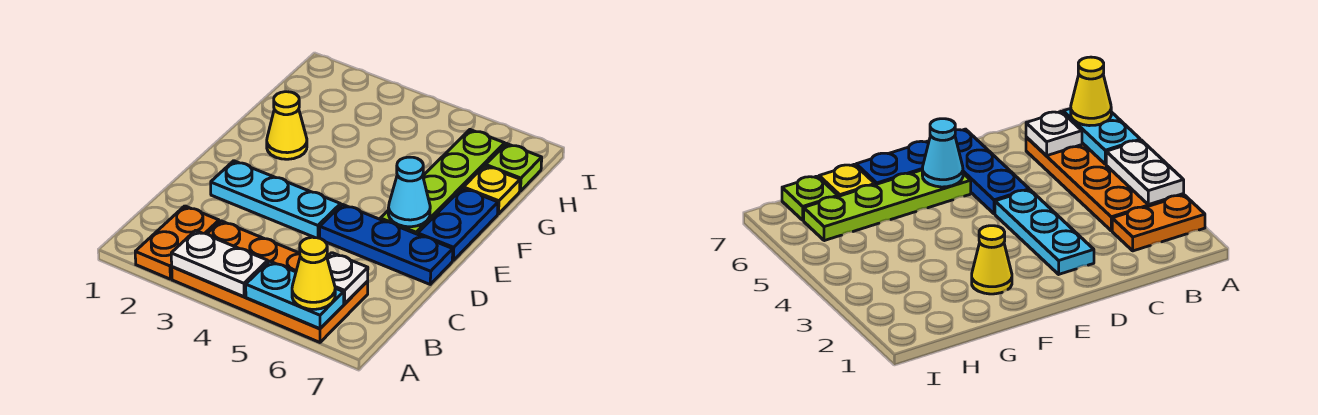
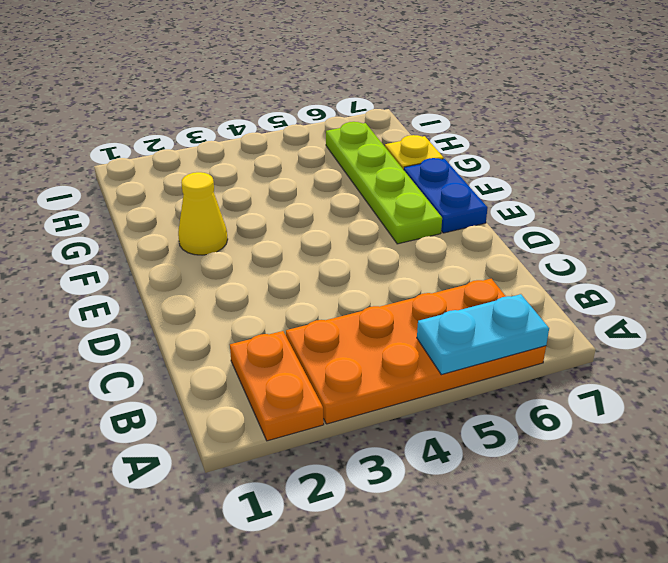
none -> cyan plate D2:D4 level 1
none -> blue plate D5:D7 level 1
none -> lime plate H7 level 1

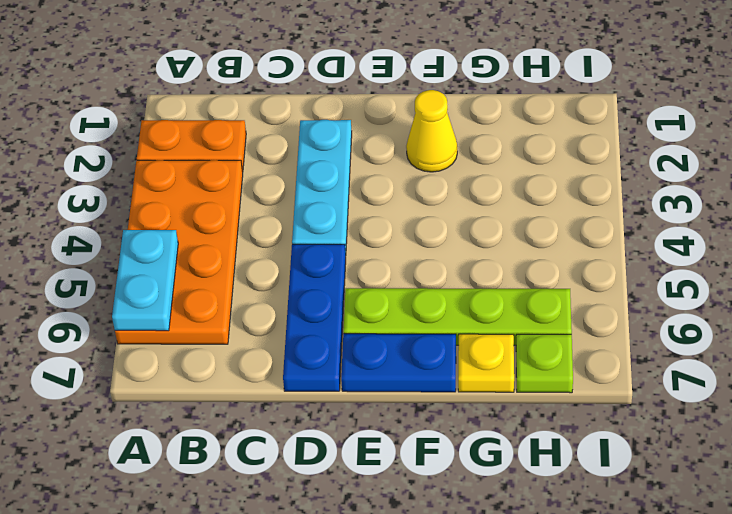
none -> white plate A3:A4 level 2
none -> white plate B6 level 2
none -> cyan cone E6 level 2

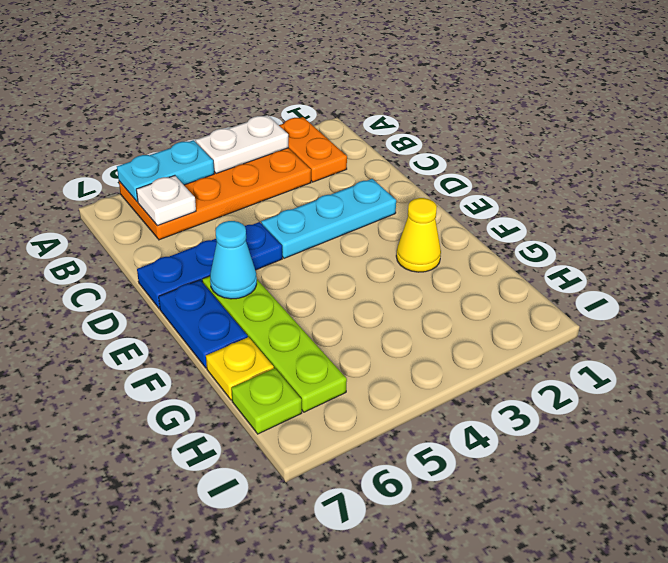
none -> yellow cone A6 level 3

